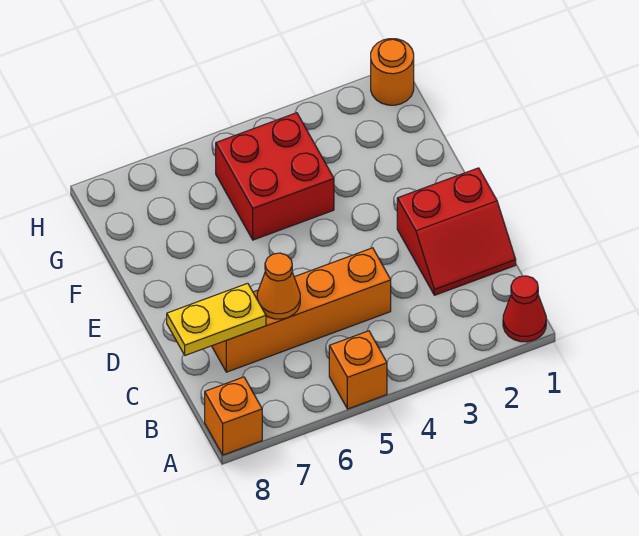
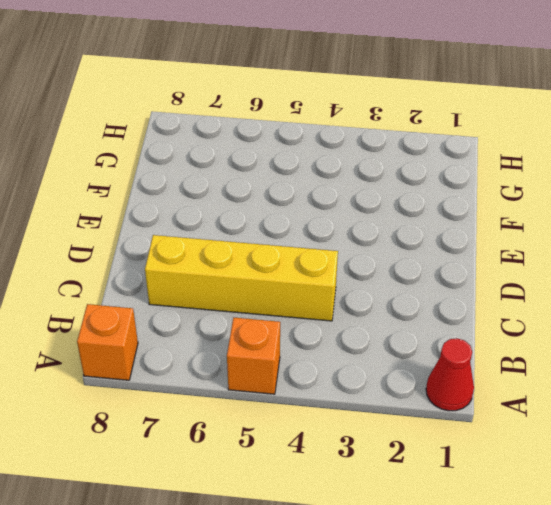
yellow brick C4:C7 level 1 -> orange brick C4:C7 level 1
none -> red slope C1:D2 level 1 top D
none -> red brick F4:G5 level 1

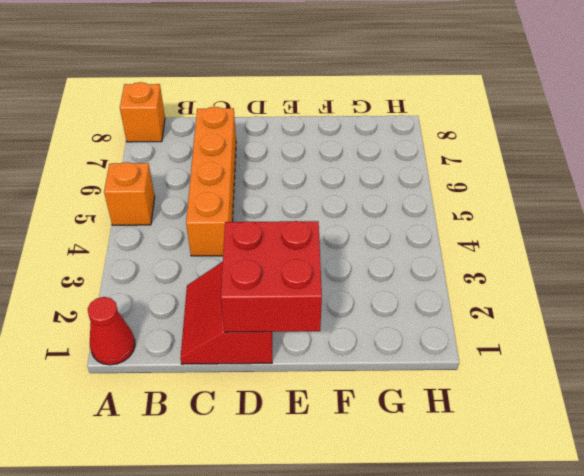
red brick D1:E2 level 2 -> red brick F4:G5 level 1
none -> orange round brick H1 level 1
none -> orange cone C6 level 2

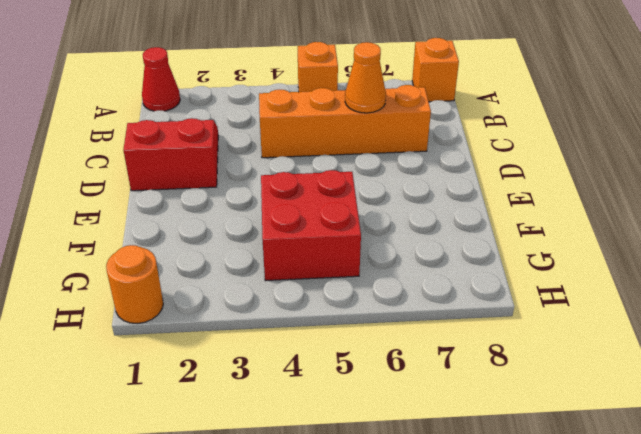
none -> yellow plate C7:C8 level 2

